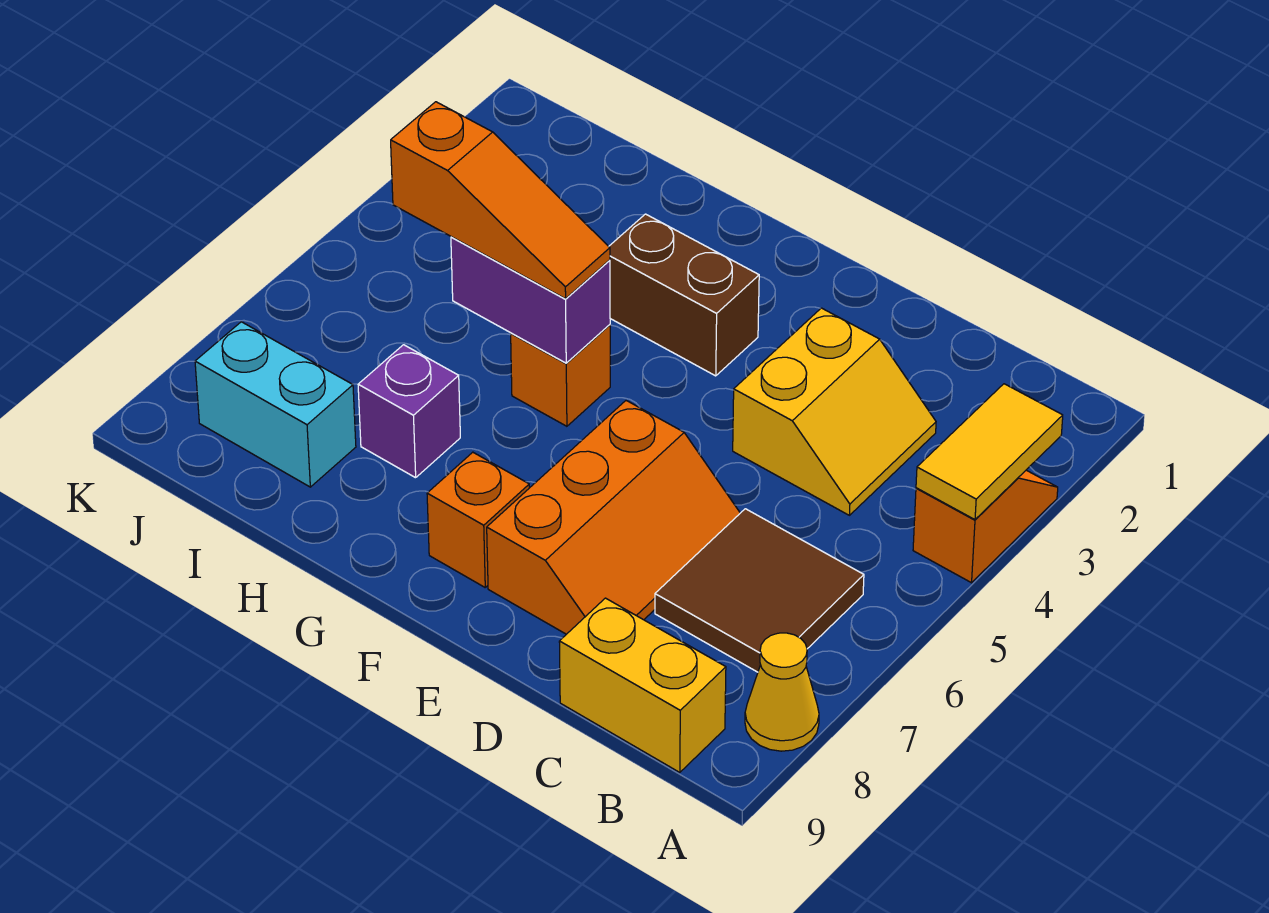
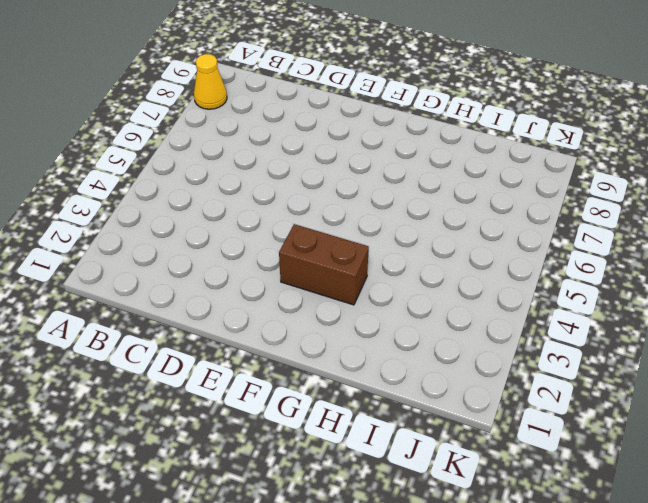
none -> orange slope A3:A4 level 1 top 4
none -> brown tile B6:C7 level 1
none -> yellow brick B9:C9 level 1

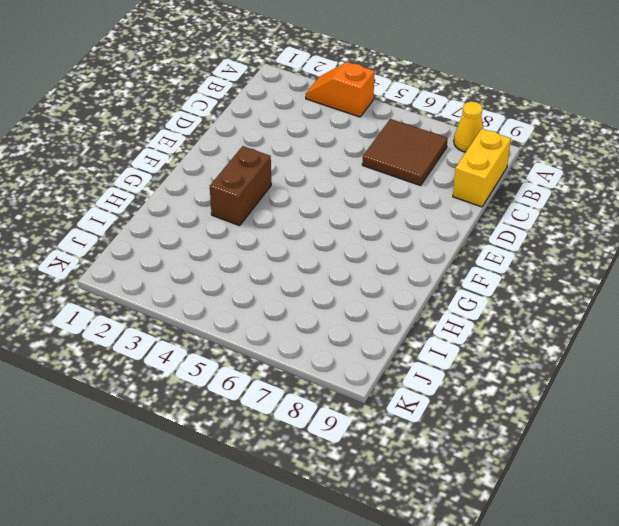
none -> yellow slope C3:D4 level 1 top D
none -> orange slope D6:E8 level 1 top E
none -> orange brick F8 level 1

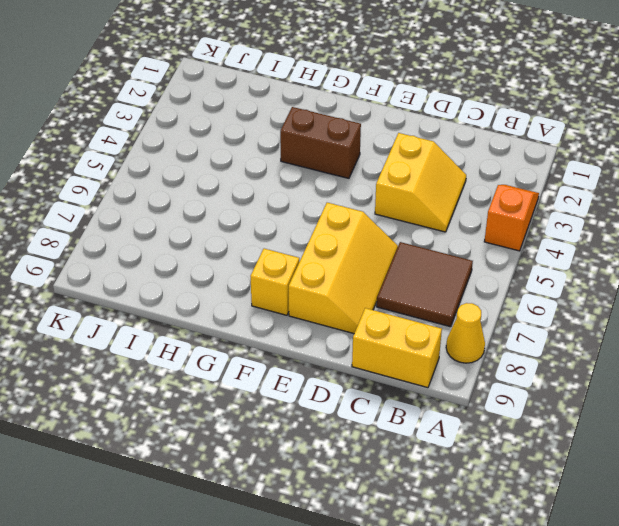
yellow slope D6:E8 level 1 top E -> orange slope D6:E8 level 1 top E
yellow brick F8 level 1 -> orange brick F8 level 1
none -> orange brick G5 level 1
none -> purple brick H7 level 1
none -> cyan brick I8:J8 level 1

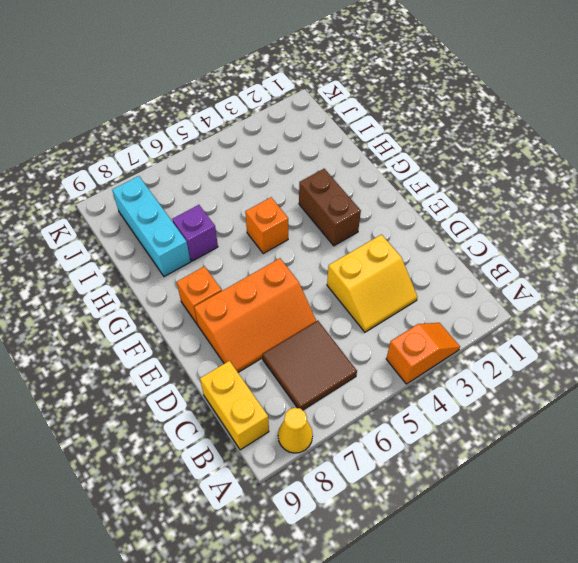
cyan brick H8:J8 level 1 -> cyan brick I8:J8 level 1
none -> yellow tile A3:A4 level 2
none -> purple brick G5:H5 level 2
none -> orange slope G5:I5 level 3 top I

